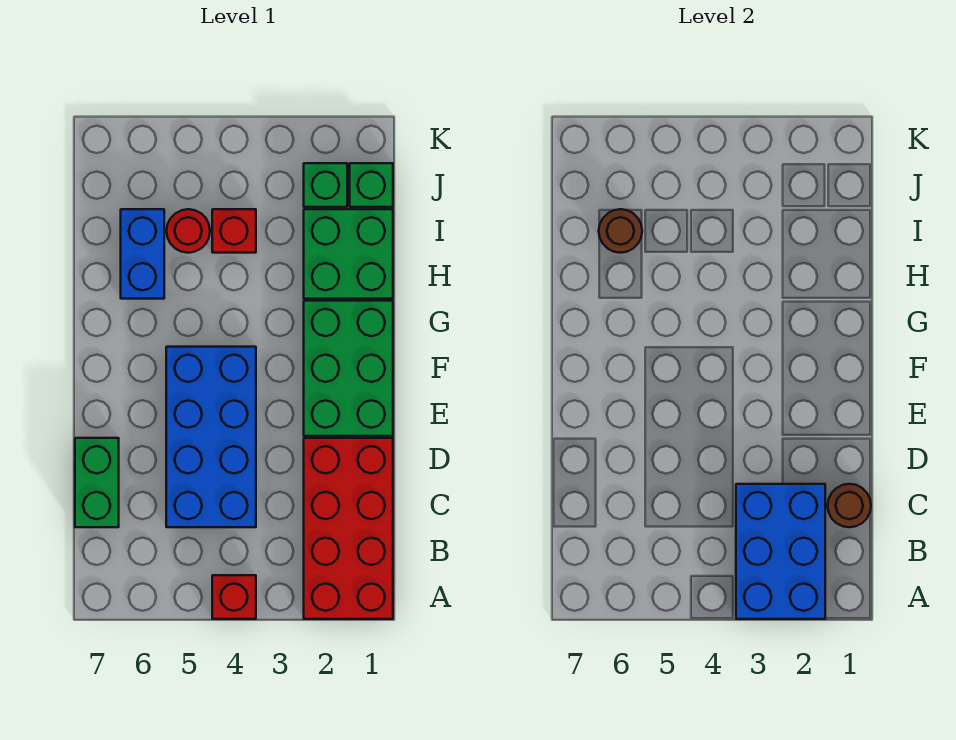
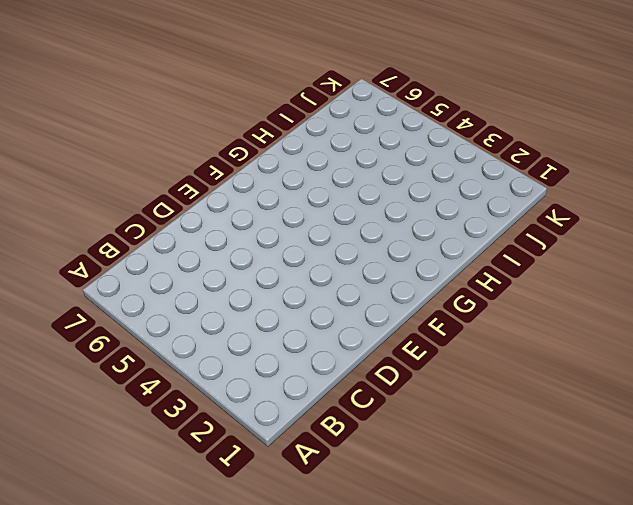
none -> red brick A1:D2 level 1
none -> red brick A4 level 1
none -> blue brick C4:F5 level 1

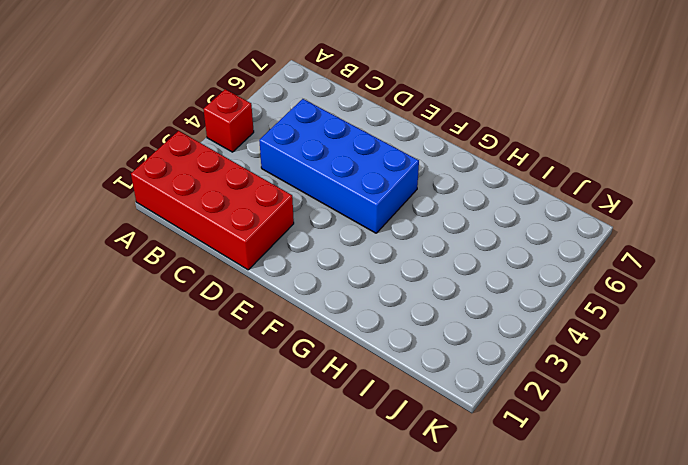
none -> green brick C7:D7 level 1
none -> green brick E1:G2 level 1
none -> green brick H1:I2 level 1

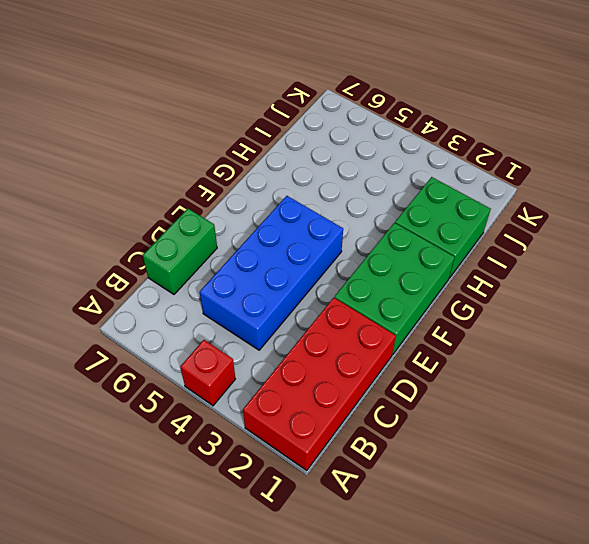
none -> blue brick H6:I6 level 1
none -> red brick I4 level 1
none -> red round brick I5 level 1

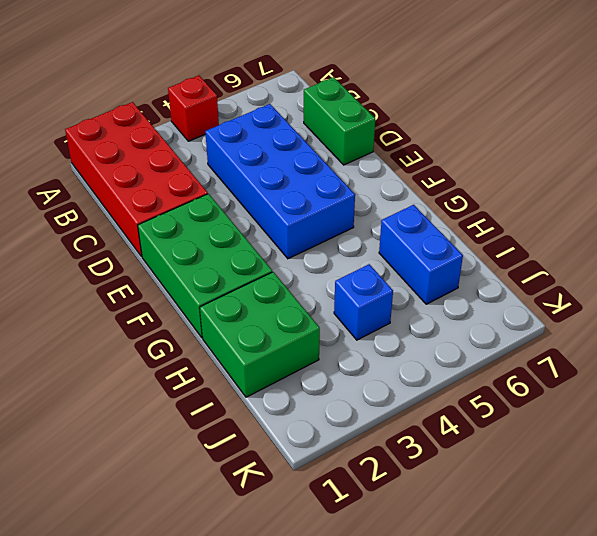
blue brick I4 level 1 -> red brick I4 level 1
none -> red round brick I5 level 1
none -> green brick J1 level 1
none -> green brick J2 level 1

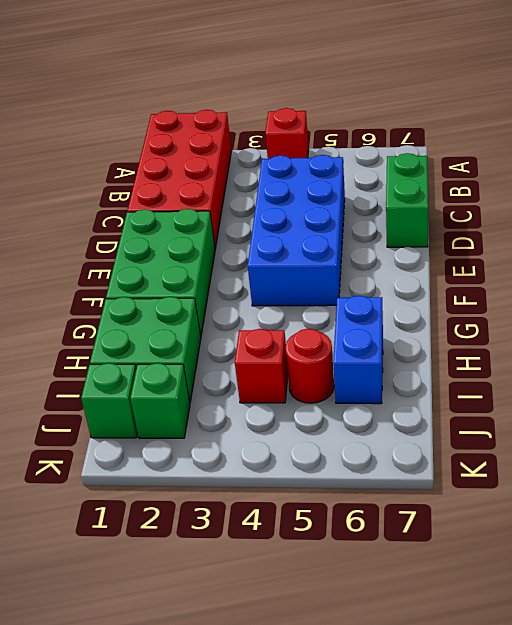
none -> blue brick A2:C3 level 2
none -> brown round brick C1 level 2
none -> brown round brick I6 level 2

